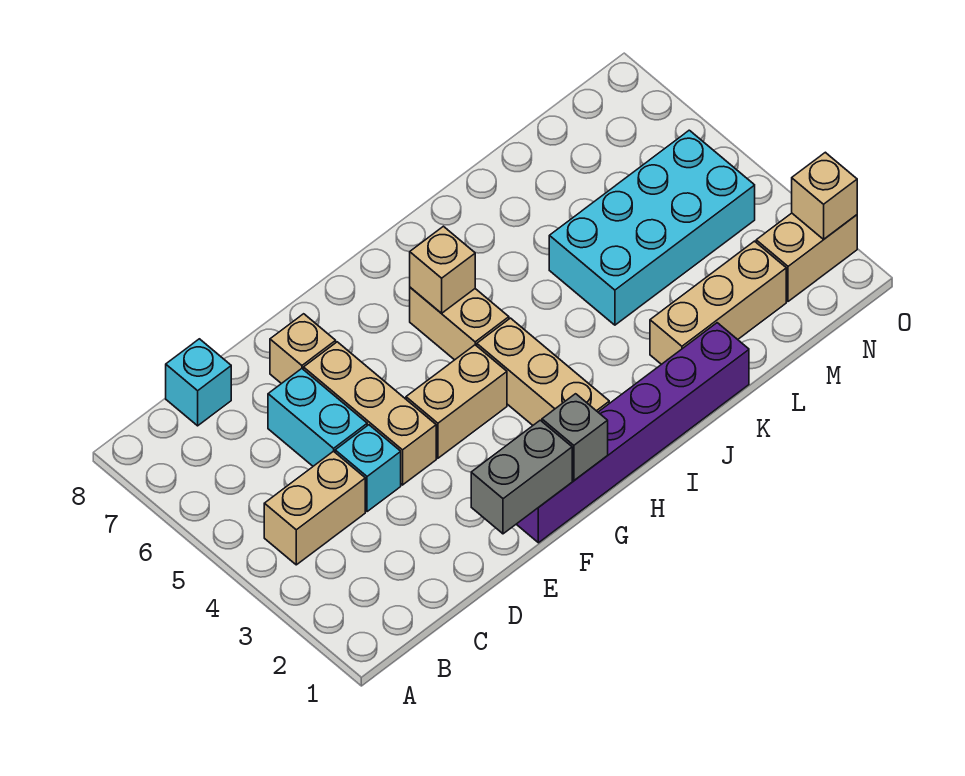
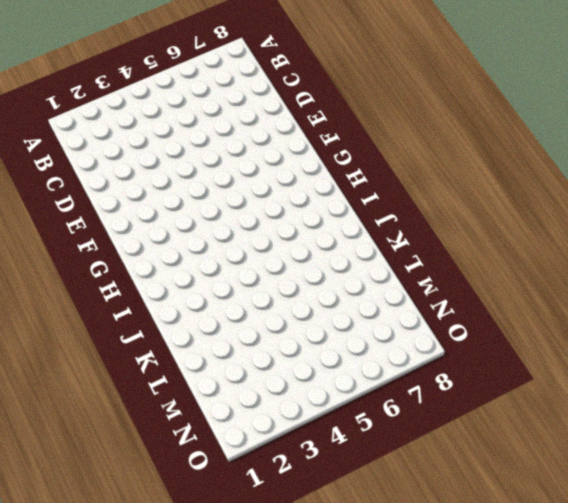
none -> tan brick B4:C4 level 1
none -> cyan brick C8 level 1
none -> cyan brick D4 level 1

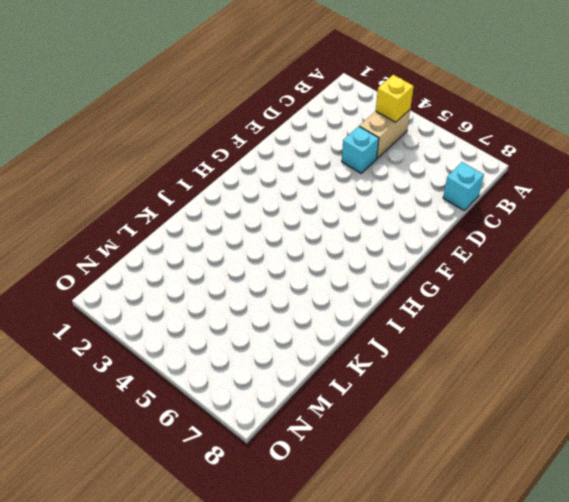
yellow brick B4 level 2 -> none
none -> cyan brick D5:D6 level 1
none -> tan brick E4:E6 level 1
none -> tan brick E7 level 1

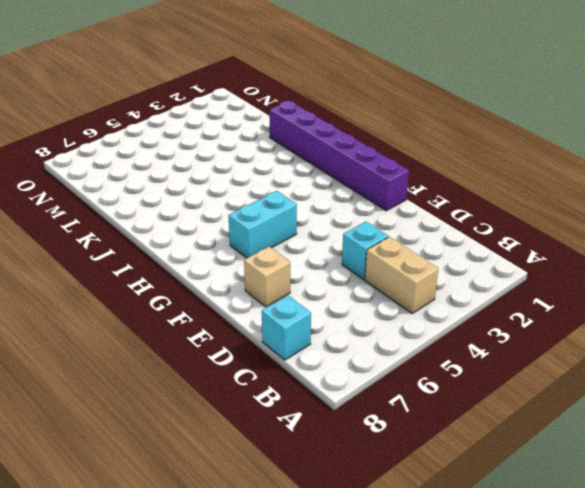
cyan brick G5:G6 level 1 -> cyan brick D5:D6 level 1
none -> tan brick E4:E6 level 1
none -> tan brick F4:G4 level 1
none -> tan brick H2:H4 level 1

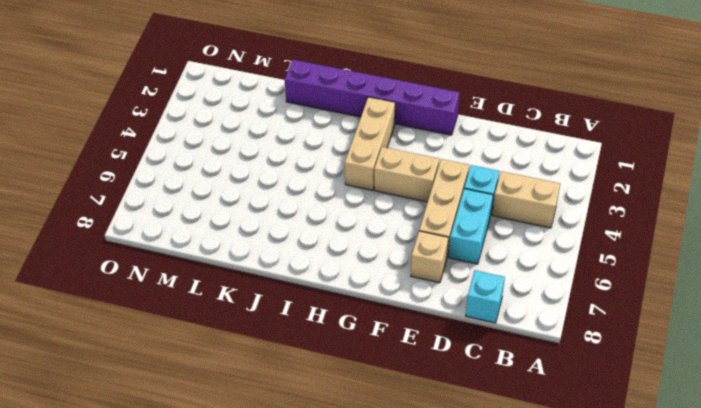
none -> tan brick H5:H6 level 1
none -> tan brick K2:M2 level 1
none -> cyan brick K4:N5 level 1

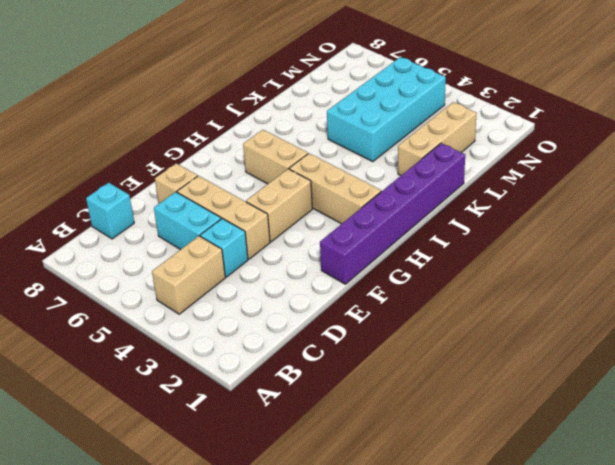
none -> tan brick N2:O2 level 1
none -> grey brick E1:F1 level 2
none -> grey brick G1 level 2

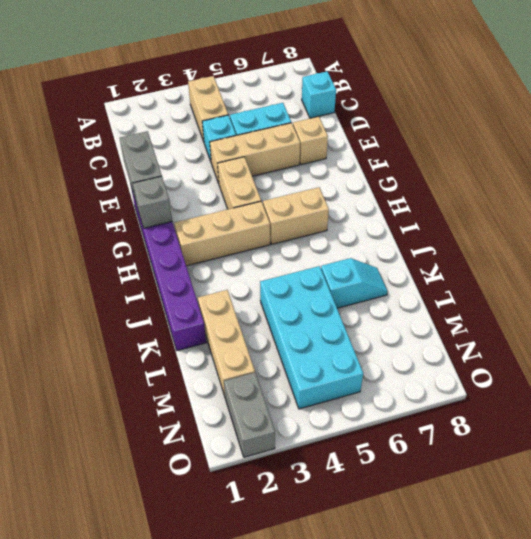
cyan slope K6:K7 level 1 top 6 -> none
grey brick N2:O2 level 1 -> tan brick N2:O2 level 1
none -> tan brick H6 level 2
none -> tan brick O2 level 2

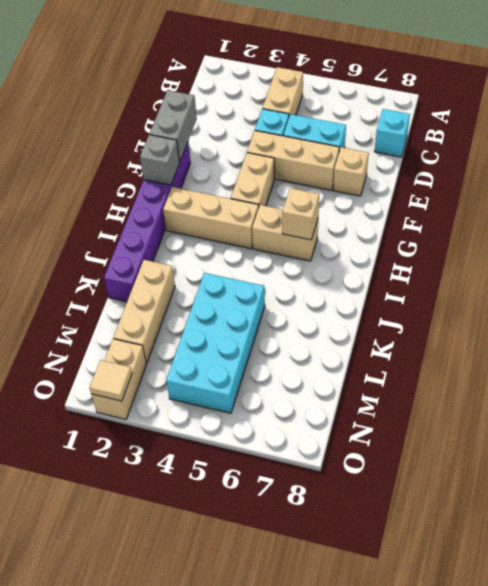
tan tile O2 level 2 -> tan brick O2 level 2

